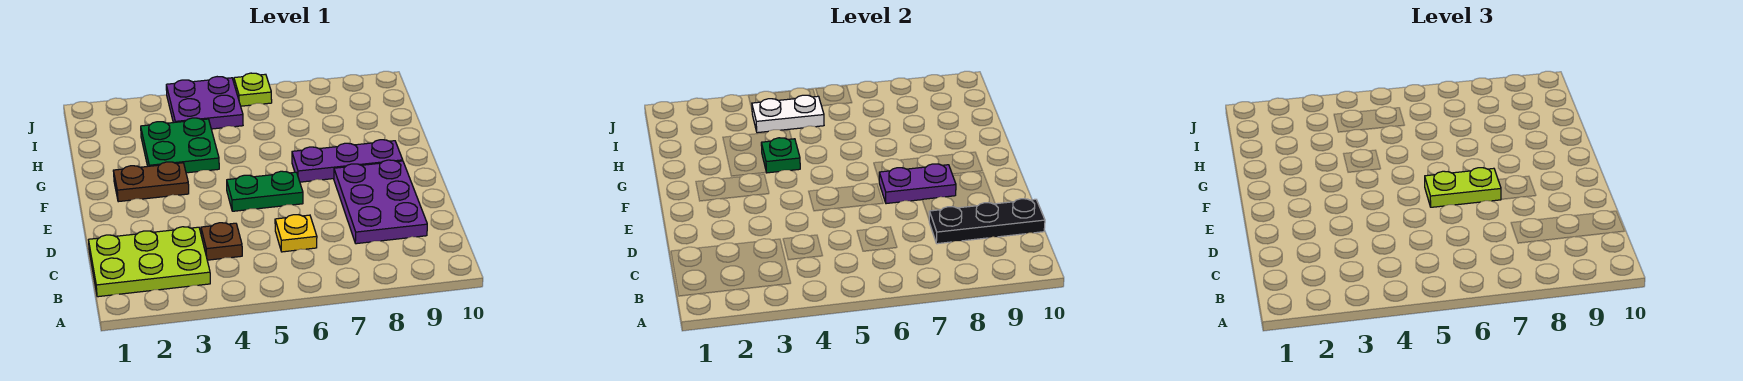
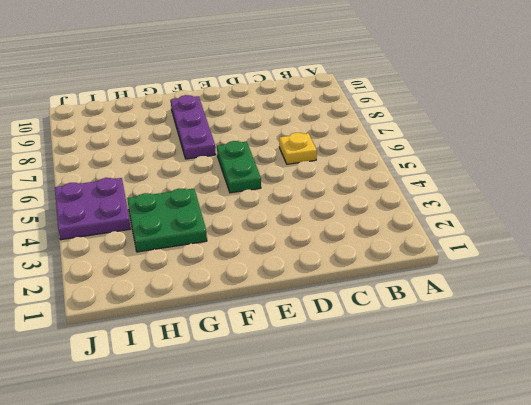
none -> lime plate B1:C3 level 1
none -> brown plate C4 level 1
none -> purple plate C8:E9 level 1

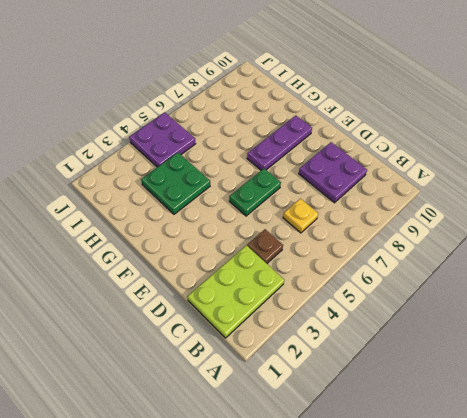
purple plate C8:D9 level 1 -> purple plate C8:E9 level 1
none -> brown plate F2:F3 level 1
none -> lime plate J6 level 1
none -> black plate C8:C10 level 2

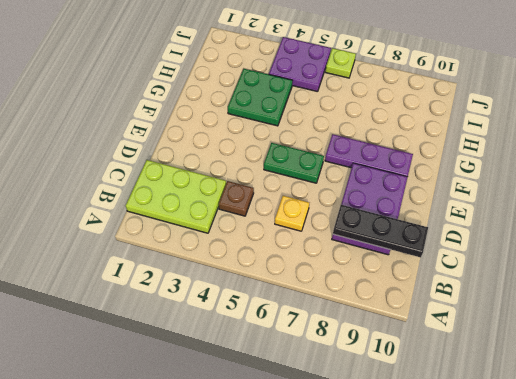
none -> brown plate F2:F3 level 1
none -> purple plate E7:E8 level 2
none -> green plate G4 level 2

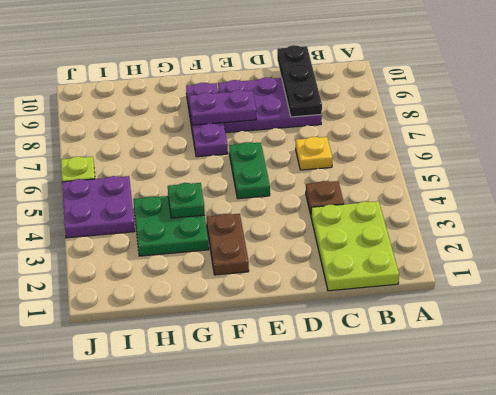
purple plate E8:F8 level 2 -> purple plate E7:E8 level 2
none -> white plate I4:I5 level 2
none -> lime plate E6:E7 level 3

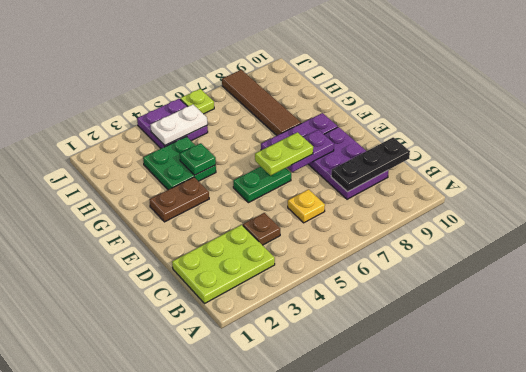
brown tile G8:J8 level 1 -> none

